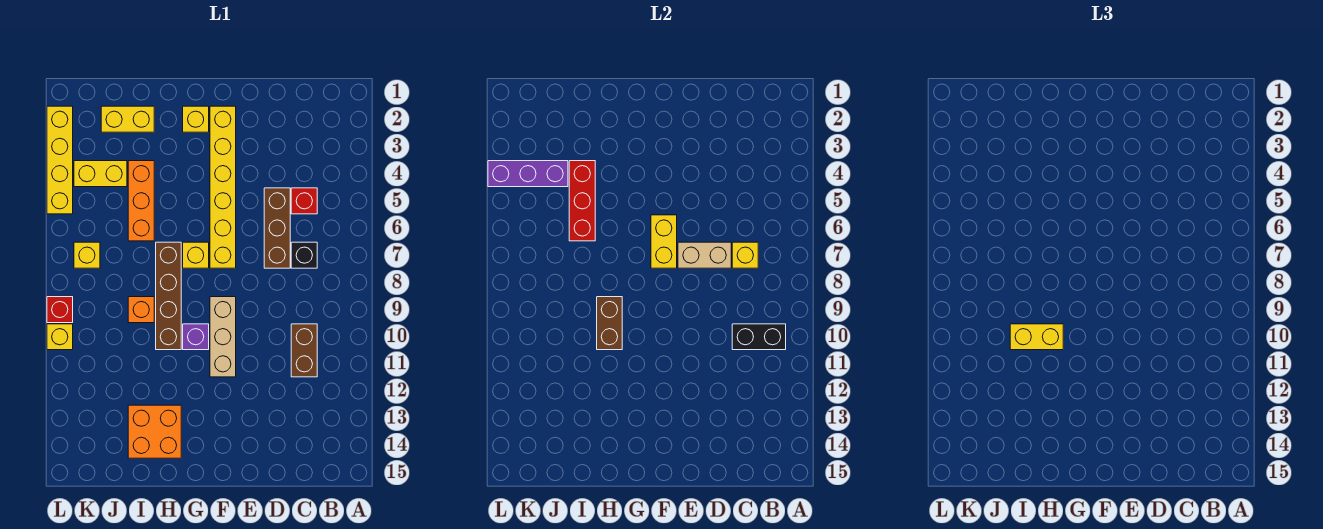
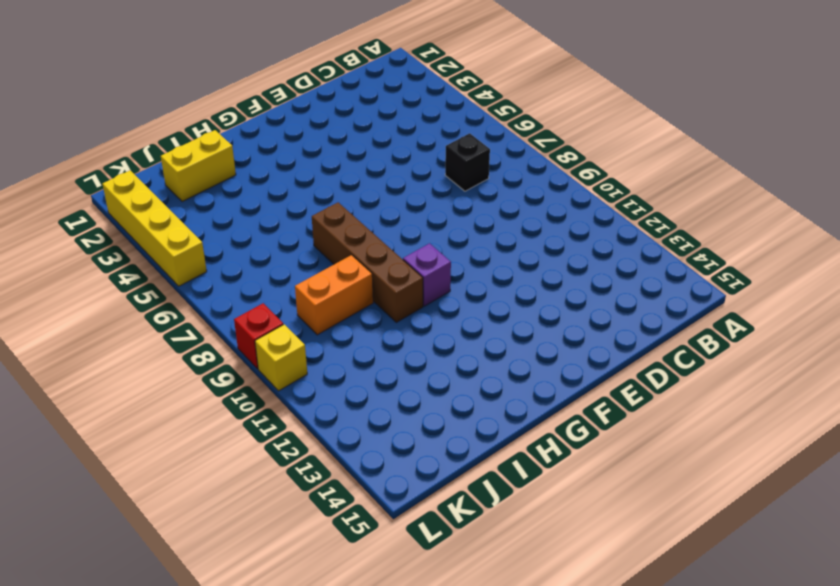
orange brick I9:J9 level 1 -> orange brick I9 level 1
none -> red brick C5 level 1
none -> brown brick C10:C11 level 1
none -> brown brick D5:D7 level 1

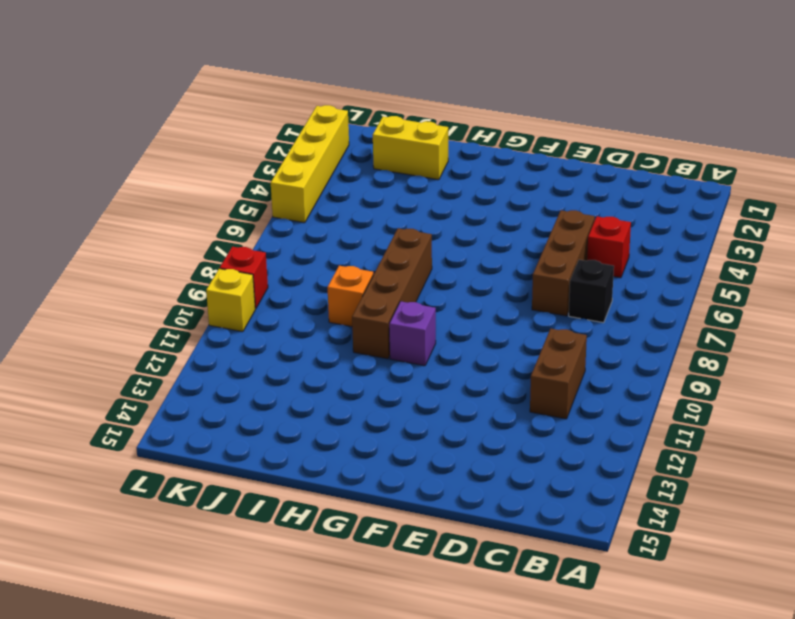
none -> yellow brick F2:F7 level 1
none -> tan brick F9:F11 level 1
none -> yellow brick G2 level 1

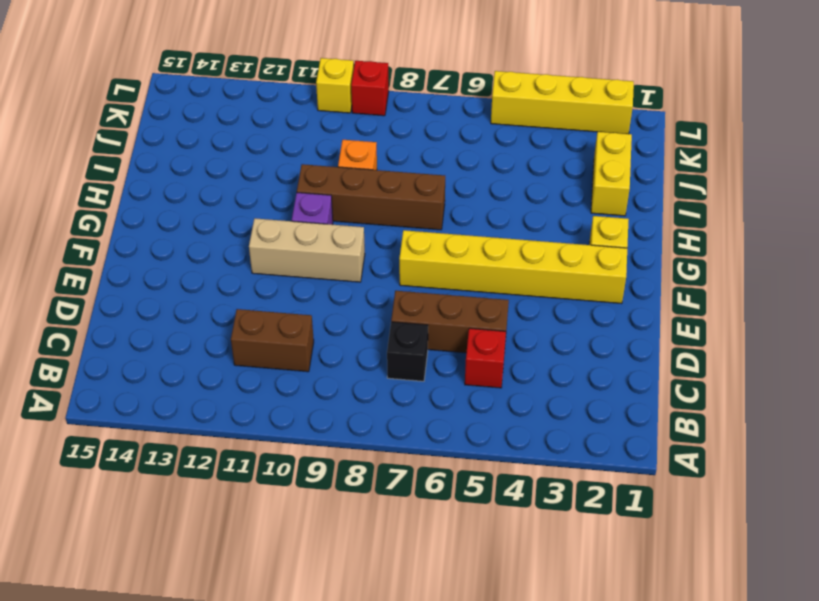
none -> yellow brick G7 level 1
none -> orange brick H13:I14 level 1
none -> orange brick I4:I6 level 1

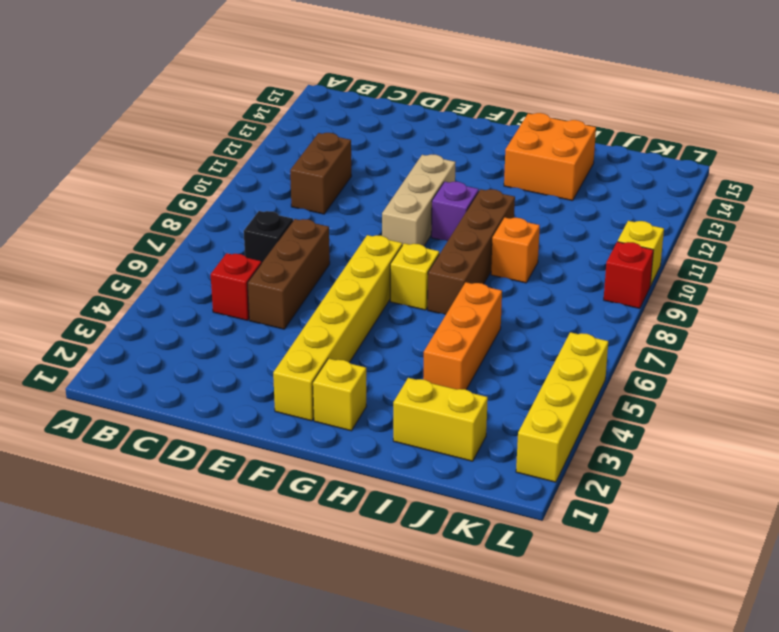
none -> yellow brick J4:K4 level 1
none -> yellow brick K7 level 1
none -> black brick B10:C10 level 2

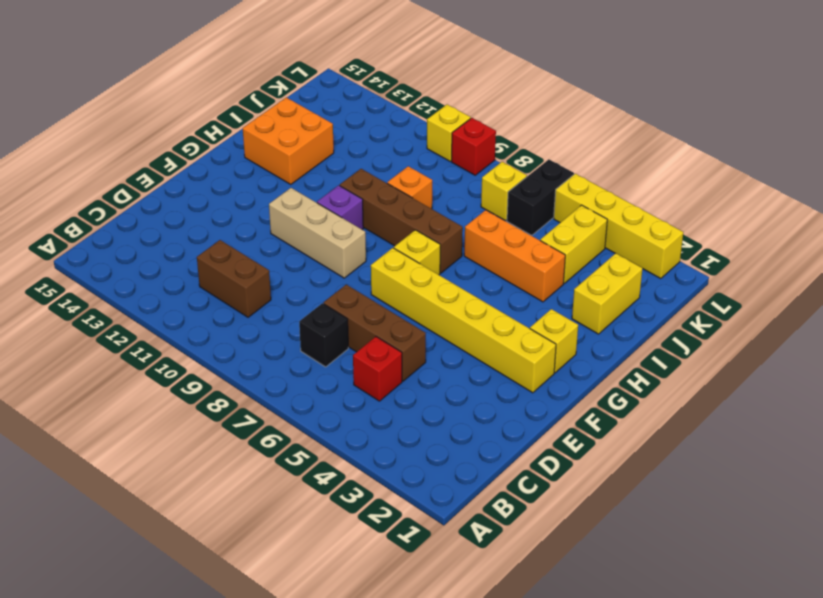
black brick K6:L6 level 1 -> black brick B10:C10 level 2
none -> yellow brick C7 level 2
none -> tan brick D7:E7 level 2
none -> yellow brick F6:F7 level 2

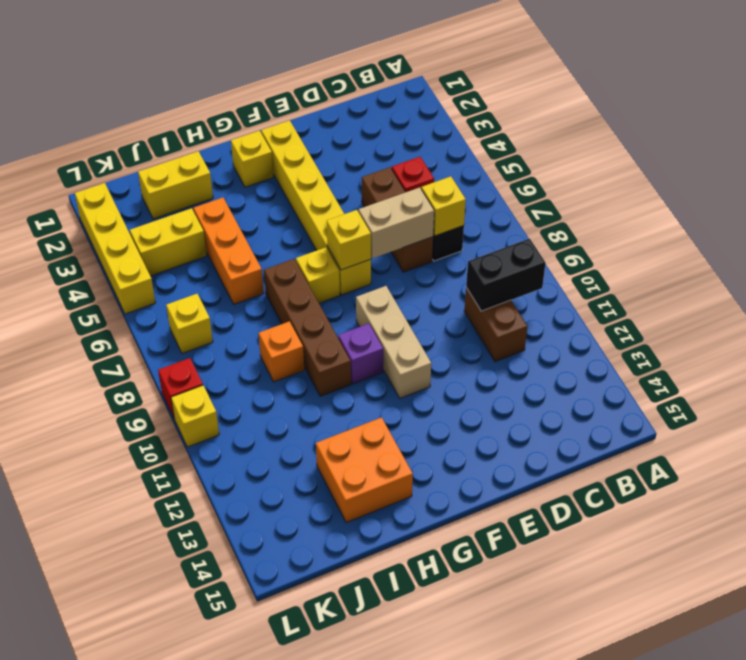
yellow brick F7 level 2 -> yellow brick F6:F7 level 2
none -> brown brick H9:H10 level 2
none -> red brick I4:I6 level 2
none -> purple brick J4:L4 level 2

